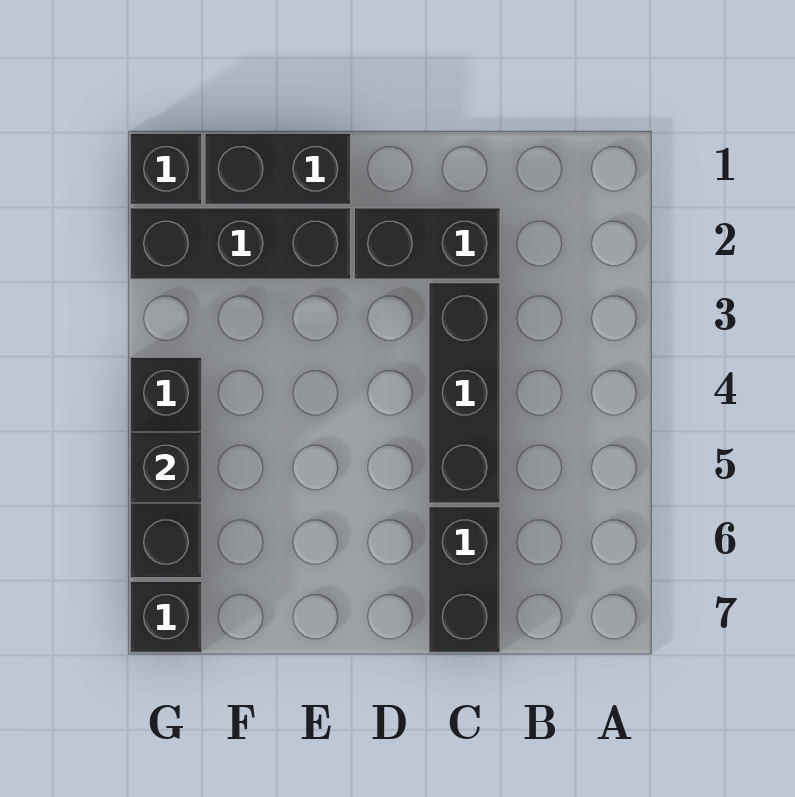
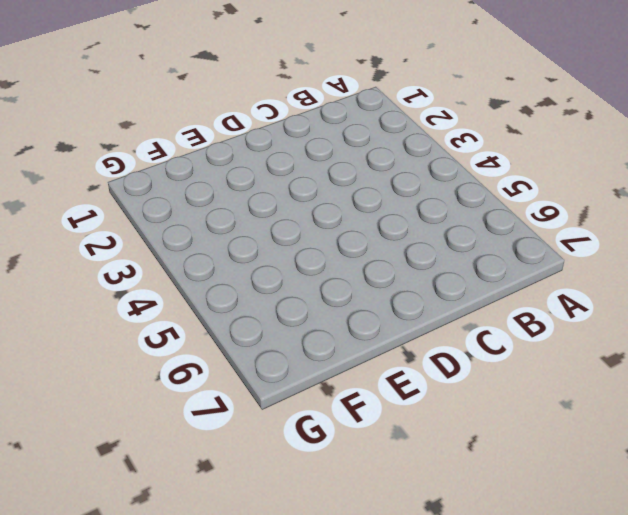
none -> black brick C2:D2 level 1
none -> black brick C3:C5 level 1

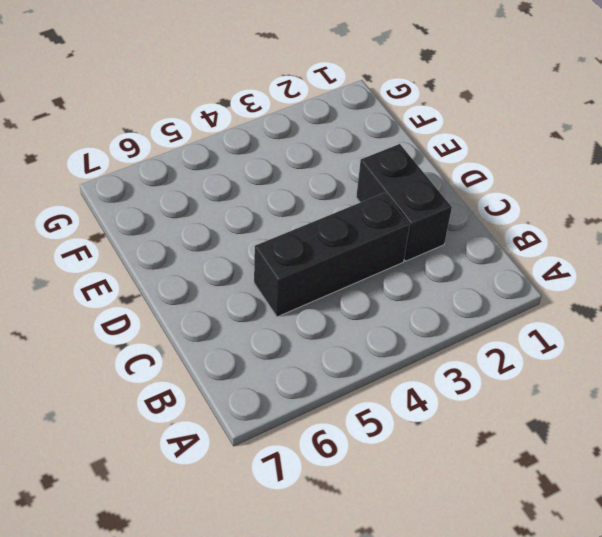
none -> black brick C6:C7 level 1
none -> black brick E1:F1 level 1

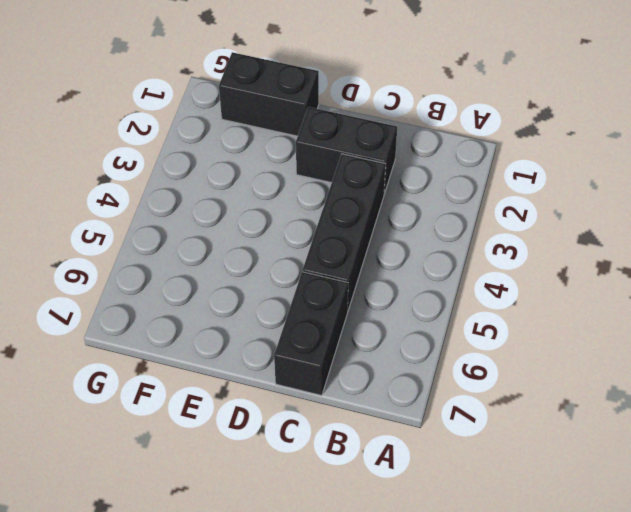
none -> black brick E2:G2 level 1
none -> black brick G1 level 1

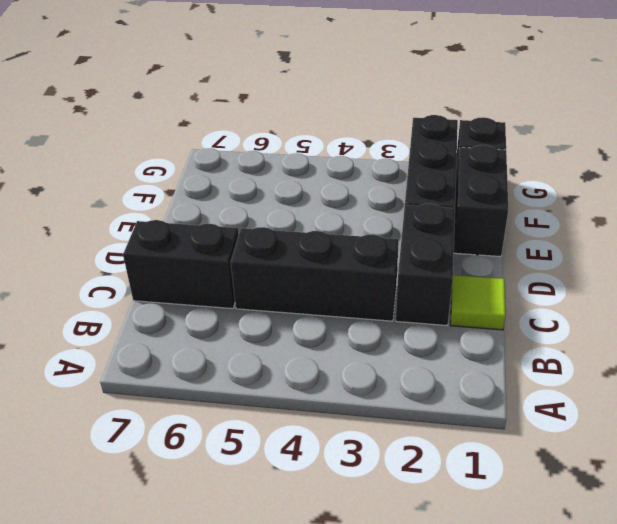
lime tile C1 level 1 -> none
none -> black brick G4:G6 level 1
none -> black brick G7 level 1

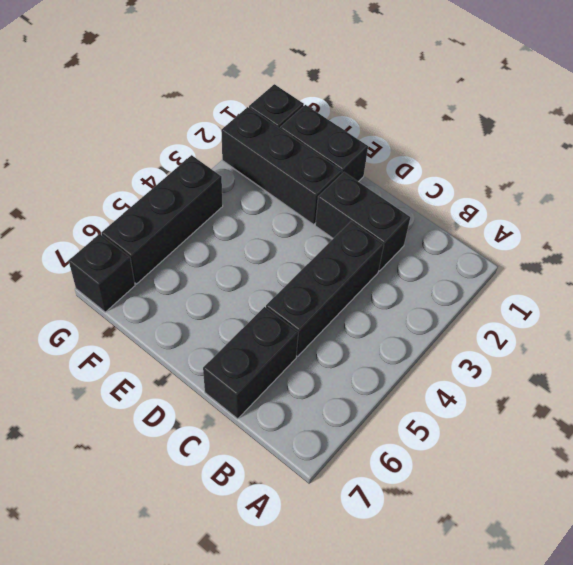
none -> black brick G5 level 2

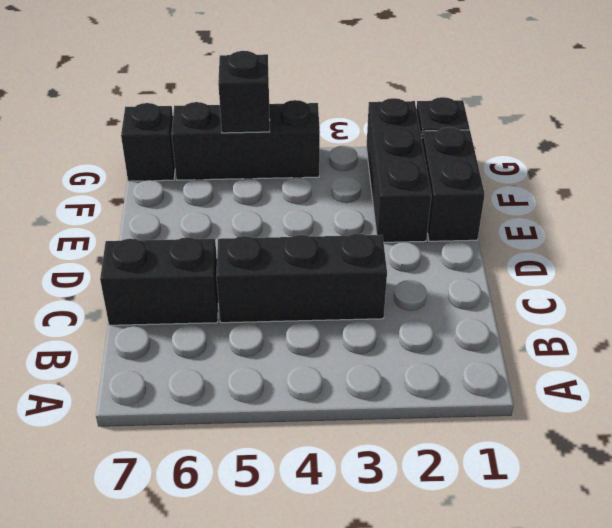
none -> black brick C2:D2 level 1

